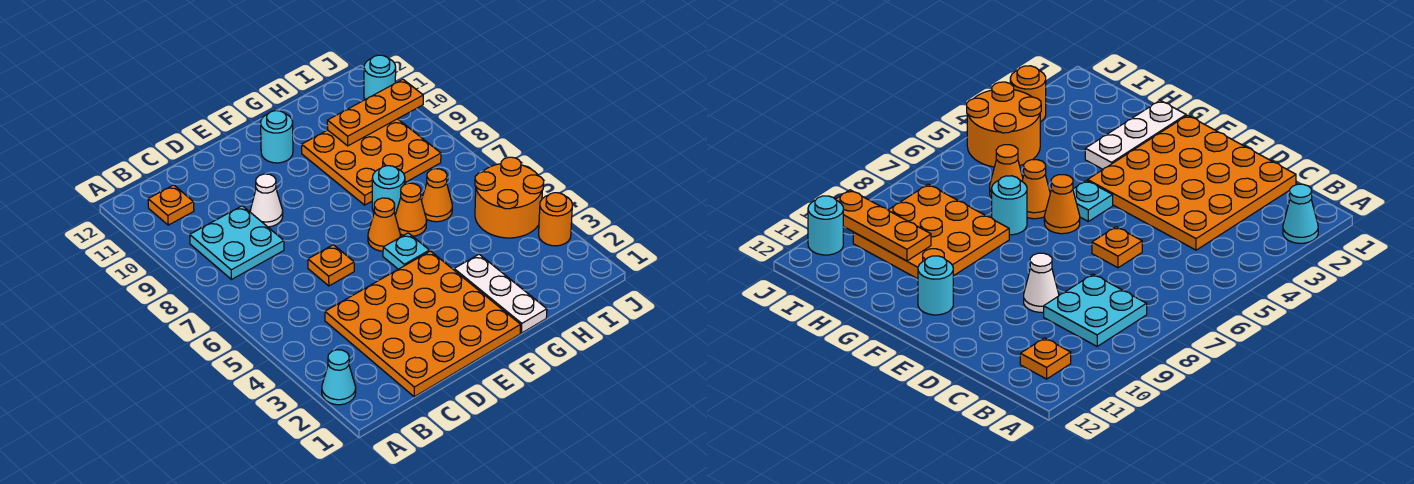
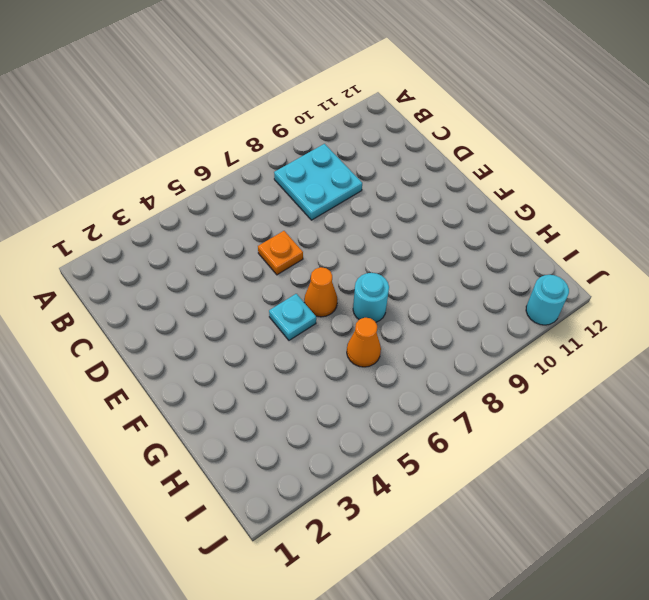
none -> cyan cone A2 level 1
none -> orange plate B11 level 1
none -> orange plate C1:F4 level 1

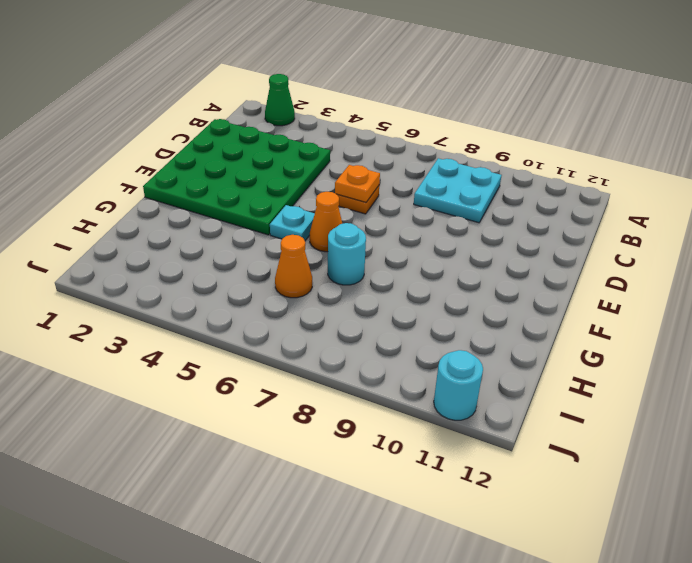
green cone A2 level 1 -> cyan cone A2 level 1
green plate C1:F4 level 1 -> orange plate C1:F4 level 1
orange plate D6 level 2 -> orange plate B11 level 1
none -> white cone D9 level 1
none -> cyan round brick F11 level 1
none -> white plate G1:G3 level 1

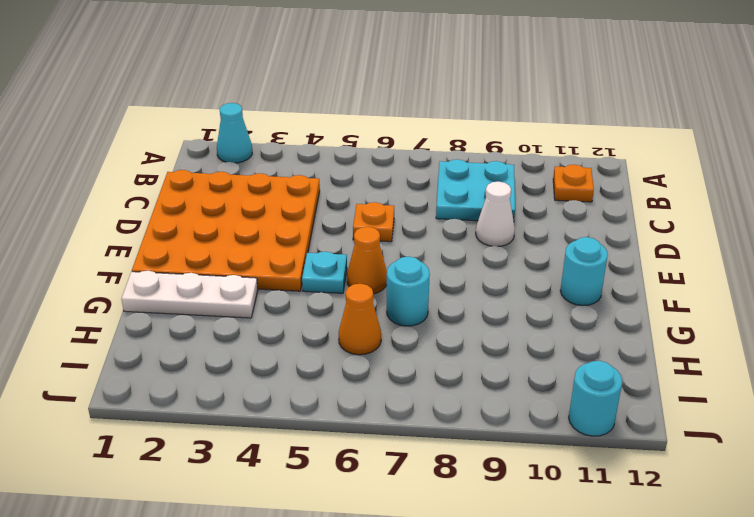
none -> orange cone G6 level 1
none -> orange plate G8:I10 level 1
none -> orange round brick I4:J5 level 1

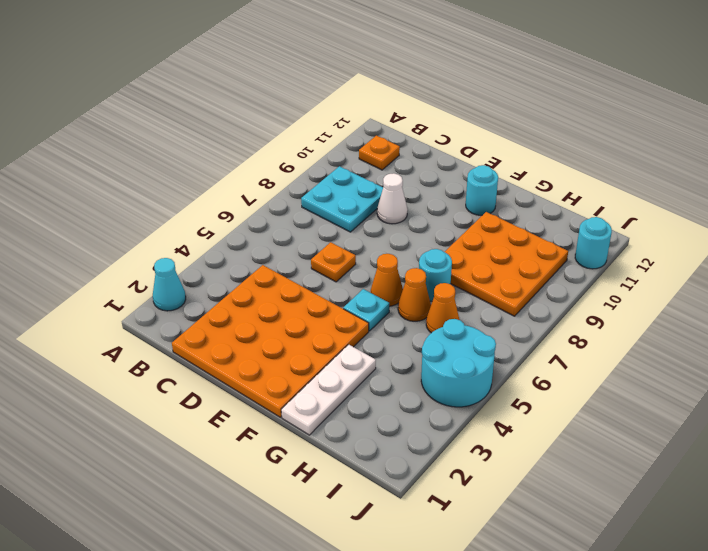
cyan round brick I4:J5 level 1 -> orange round brick I4:J5 level 1
none -> orange round brick J3 level 1
none -> orange plate H10:J10 level 2

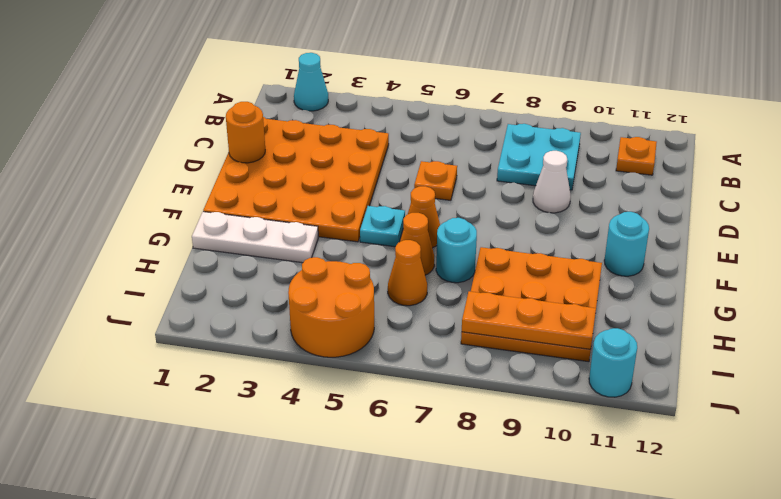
orange round brick D1 level 2 -> orange round brick J3 level 1
orange plate I8:I10 level 2 -> orange plate H10:J10 level 2

